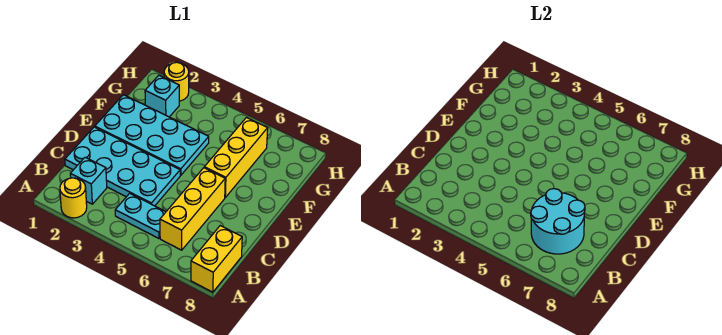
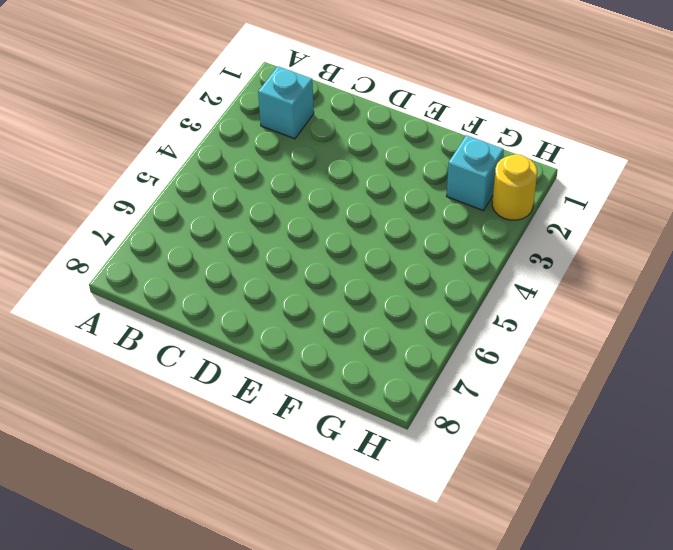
none -> yellow round brick A2 level 1
none -> yellow brick A8:B8 level 1

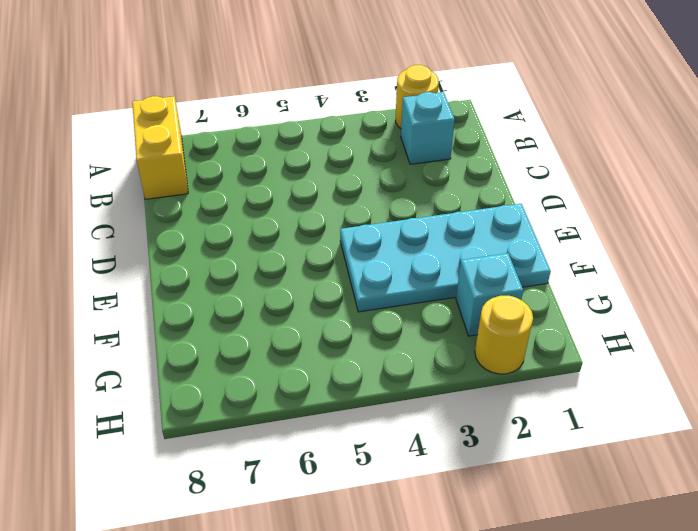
none -> cyan plate B4:B5 level 1
none -> yellow brick B6:D6 level 1

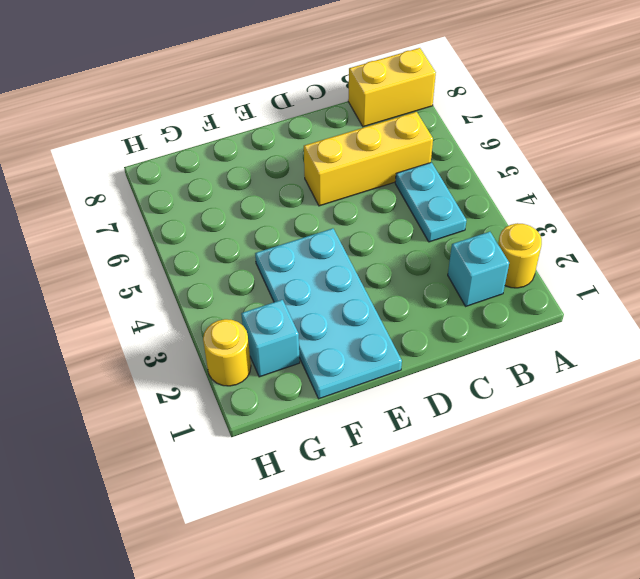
none -> cyan plate C1:D4 level 1
none -> yellow brick E6:G6 level 1

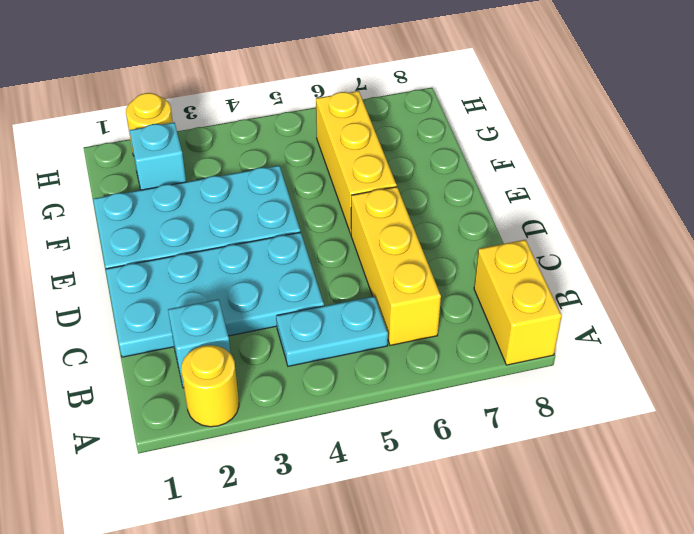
none -> cyan round brick B6:C7 level 2

